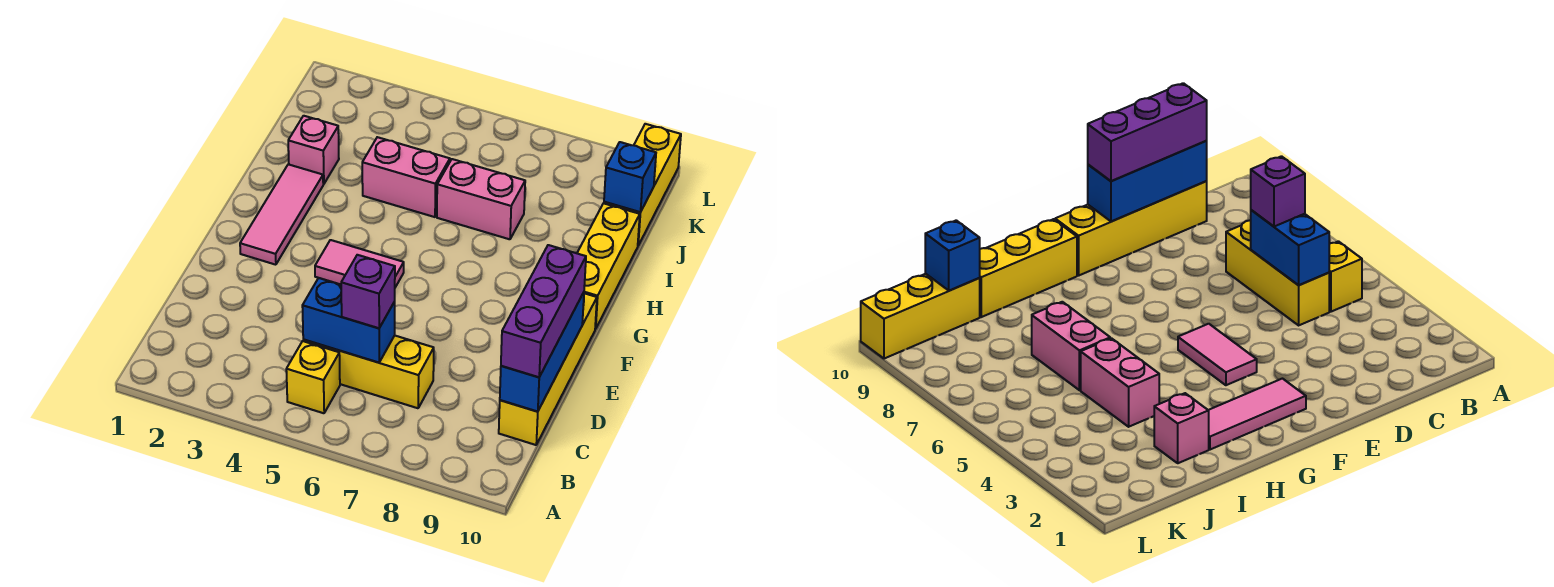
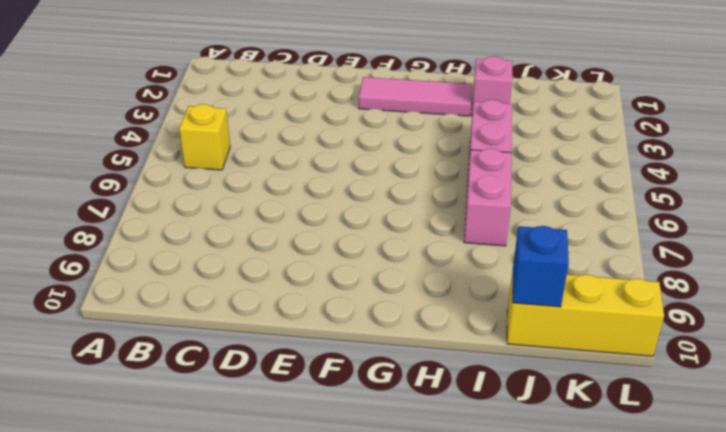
none -> yellow brick C5:C7 level 1
none -> yellow brick C10:F10 level 1
none -> pink tile F4:F5 level 1

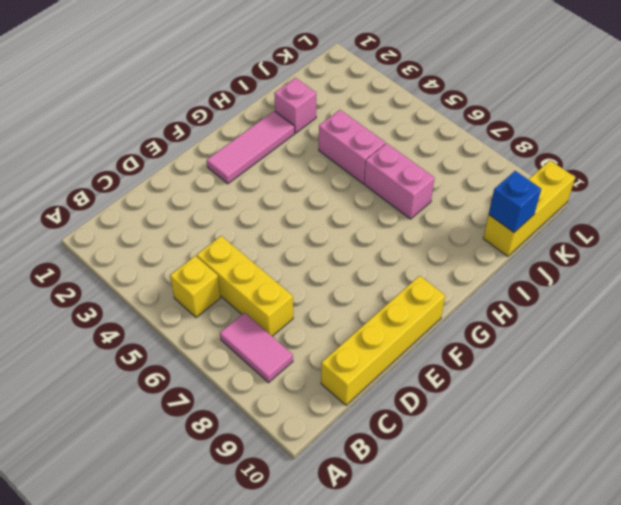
pink tile B7:B8 level 1 -> pink tile F4:F5 level 1
none -> yellow brick G10:I10 level 1
none -> blue brick C5:C6 level 2
none -> blue brick C10:E10 level 2

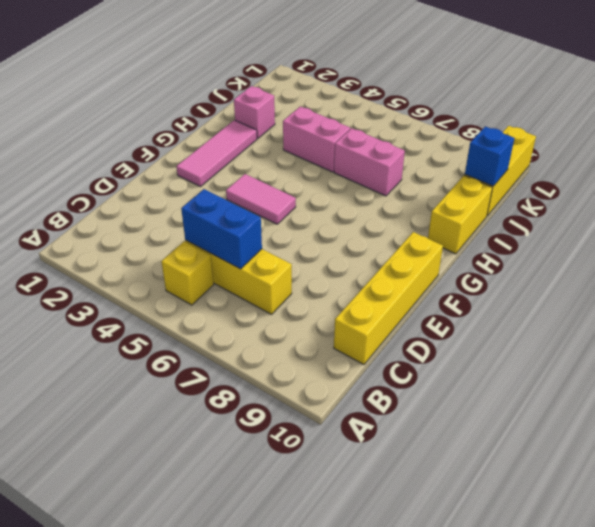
yellow brick H10:I10 level 1 -> yellow brick G10:I10 level 1
none -> blue brick C10:E10 level 2
none -> purple brick C6 level 3
none -> purple brick C10:E10 level 3

